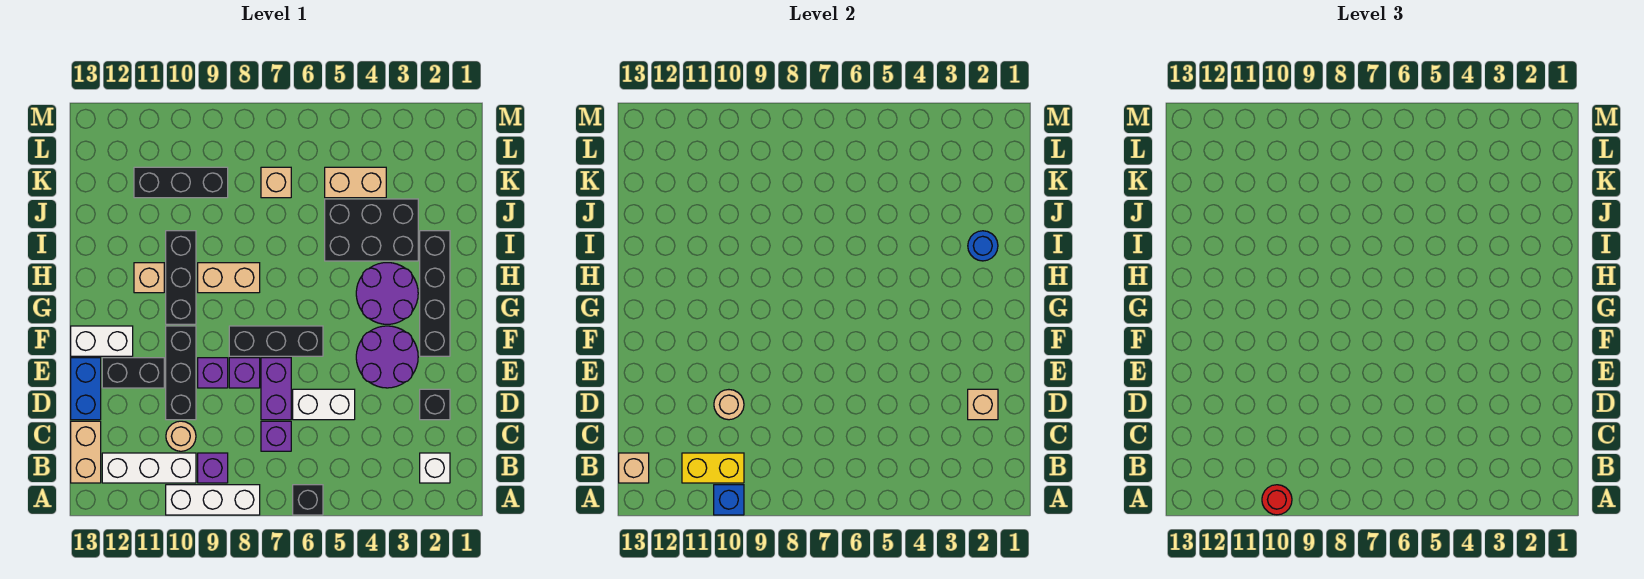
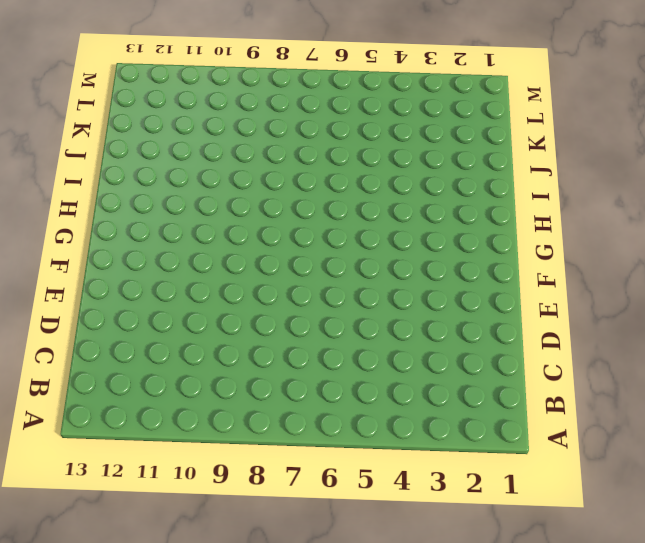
none -> black brick A6 level 1
none -> white brick A8:A10 level 1
none -> white brick B2 level 1
none -> purple brick B9 level 1

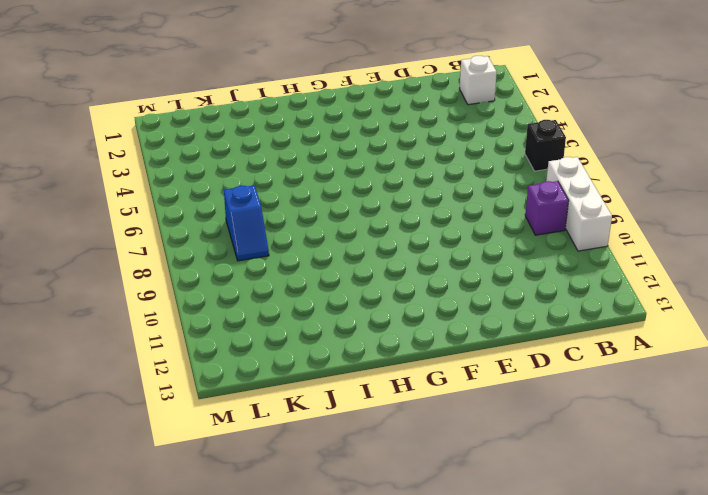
blue slope K7:K8 level 1 top 7 -> tan brick K7 level 1
none -> white brick B10:B12 level 1
none -> tan brick B13:C13 level 1
none -> purple brick C7 level 1
none -> tan round brick C10 level 1

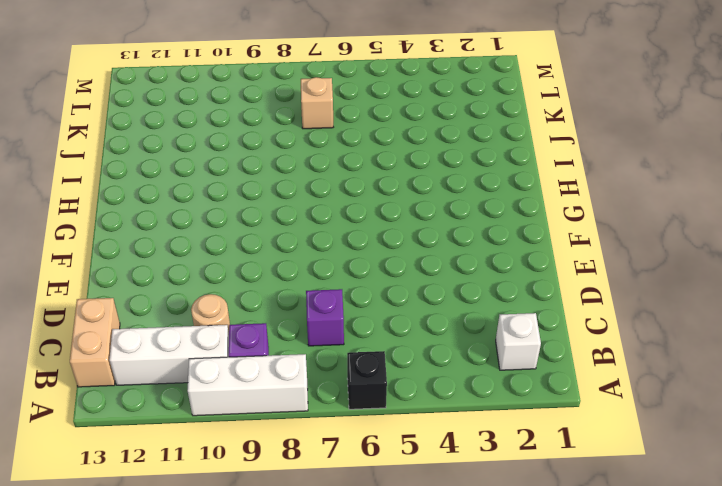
none -> black brick D2 level 1
none -> white brick D5:D6 level 1
none -> purple brick D7:E7 level 1
none -> black brick D10:F10 level 1

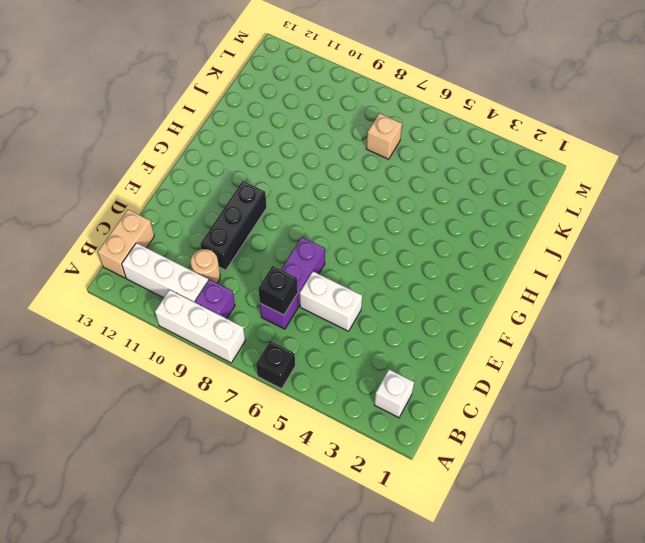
black brick C7 level 2 -> black brick D2 level 1
none -> blue brick D13:E13 level 1
none -> purple round brick E3:F4 level 1
none -> purple brick E8 level 1
none -> purple brick E9 level 1

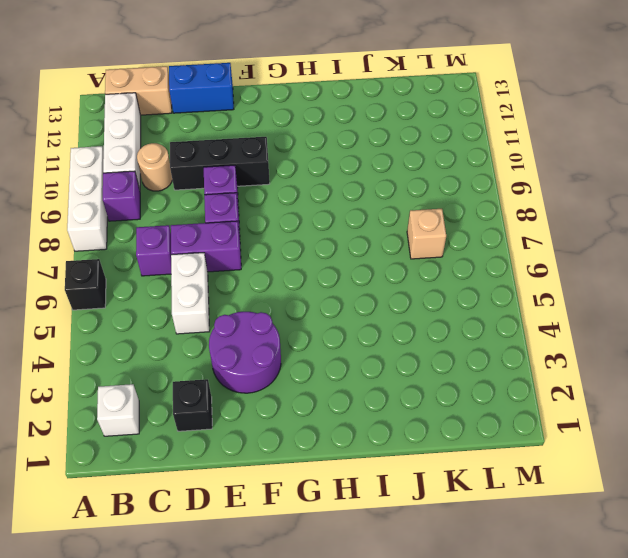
none -> black brick E11:E12 level 1
none -> black brick F2:I2 level 1
none -> black brick F6:F8 level 1
none -> white brick F12:F13 level 1

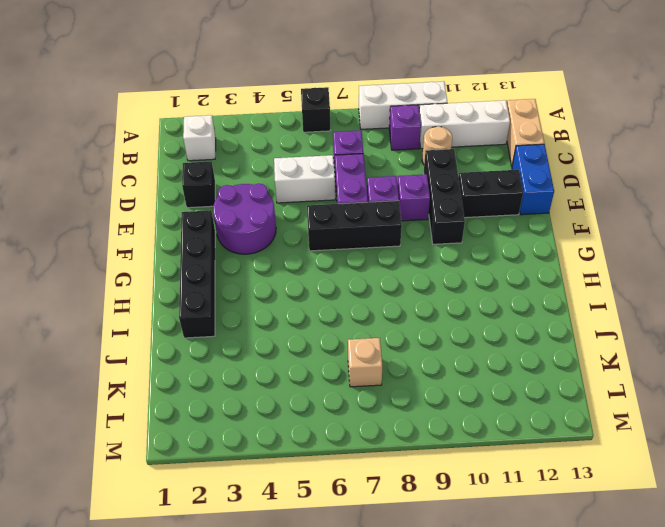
none -> white brick F12:F13 level 1
none -> purple round brick G3:H4 level 1
none -> black brick G10:I10 level 1
none -> tan brick H8:H9 level 1

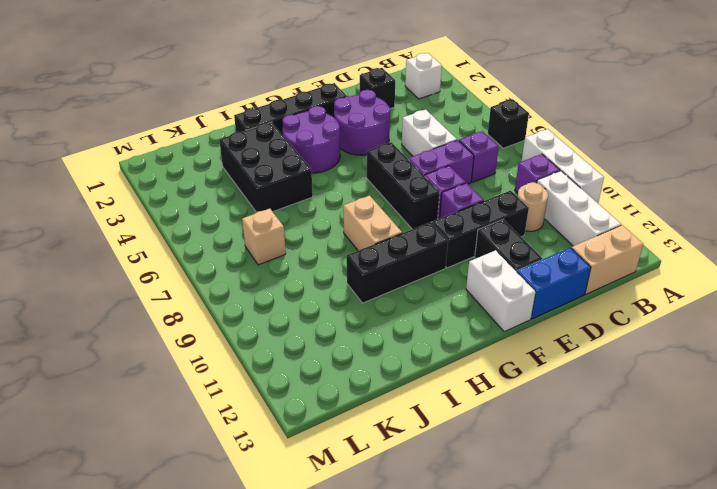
none -> tan brick H11 level 1
none -> tan brick K4:K5 level 1
none -> black brick K9:K11 level 1
none -> blue brick A10 level 2

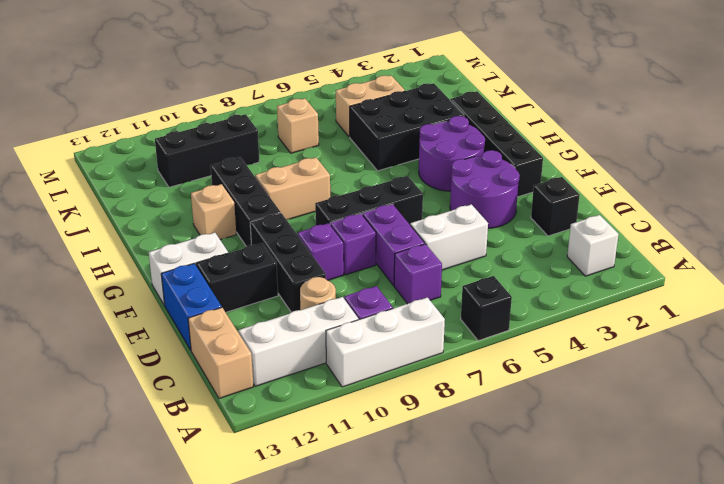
none -> blue brick A10 level 2
none -> yellow brick B10:B11 level 2
none -> tan brick B13 level 2
none -> tan brick D2 level 2

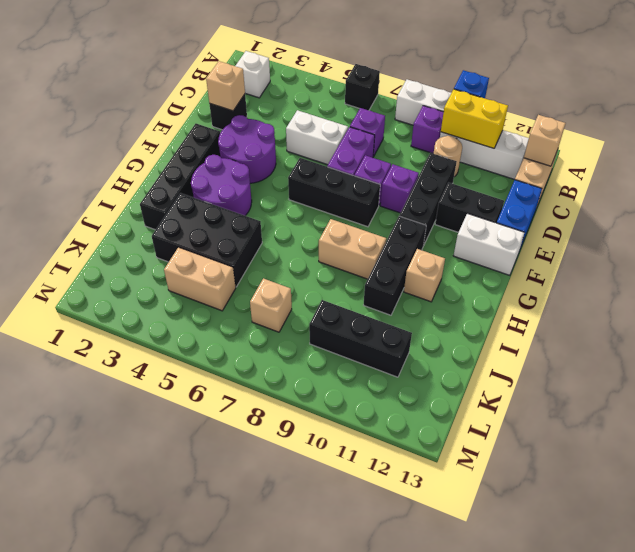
none -> tan round brick D10 level 2
none -> blue round brick I2 level 2
none -> red round brick A10 level 3

